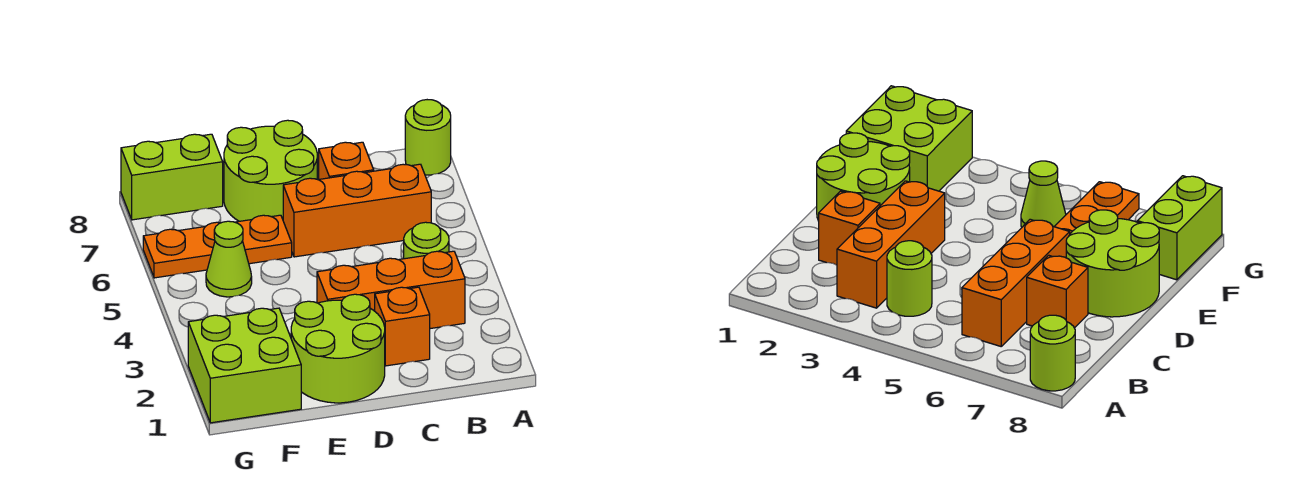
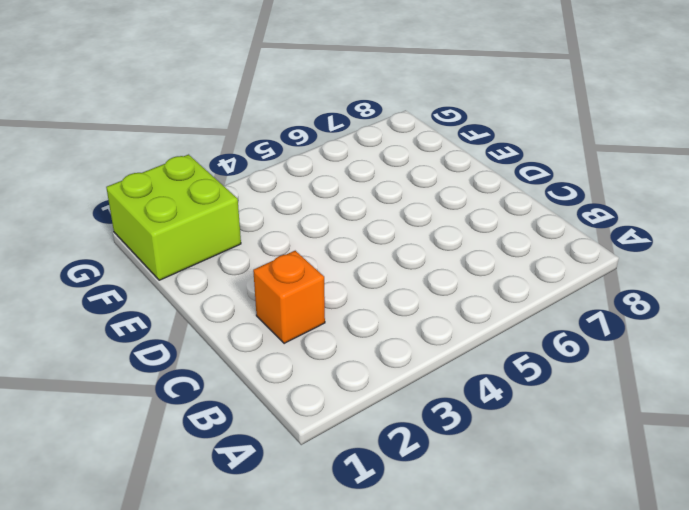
none -> lime round brick A8 level 1
none -> orange brick B3:D3 level 1
none -> lime round brick B4 level 1

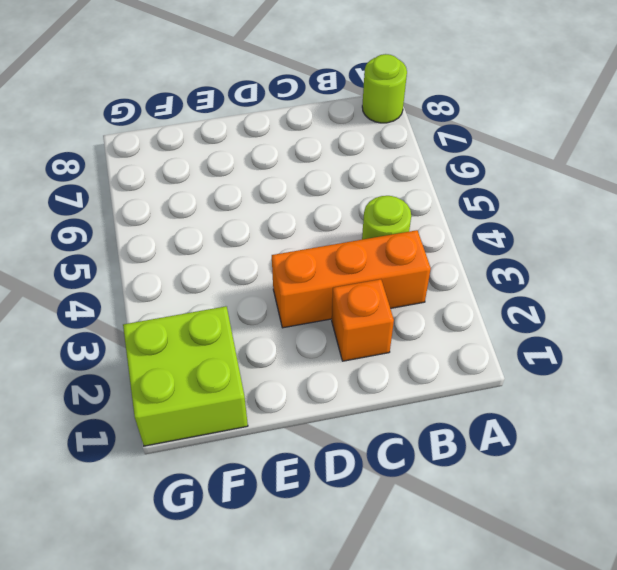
none -> orange brick B6:D6 level 1
none -> orange brick C7 level 1
none -> lime round brick D1:E2 level 1

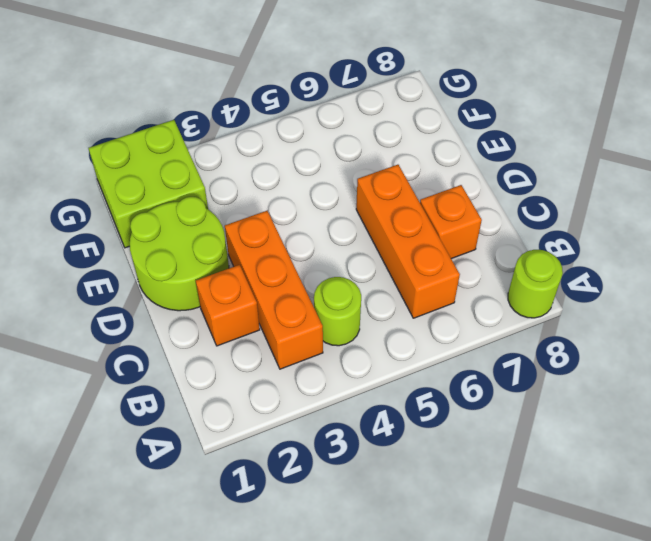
none -> lime round brick D7:E8 level 1
none -> orange plate E6:G6 level 1
none -> lime cone F5 level 1

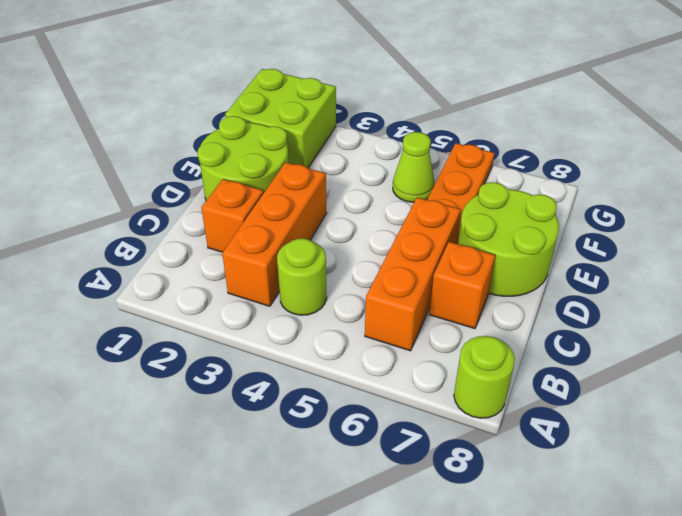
none -> lime brick F8:G8 level 1

